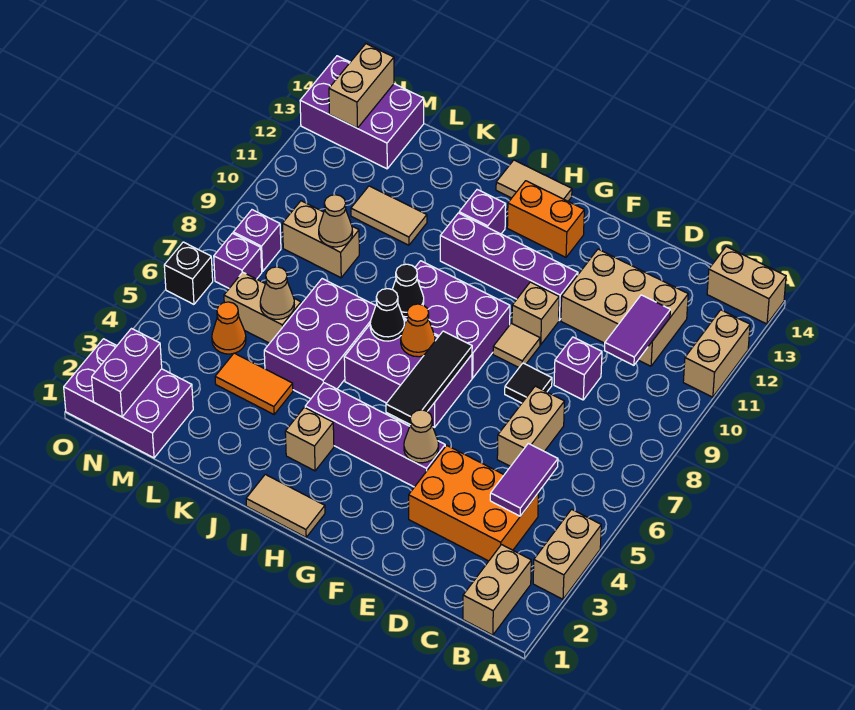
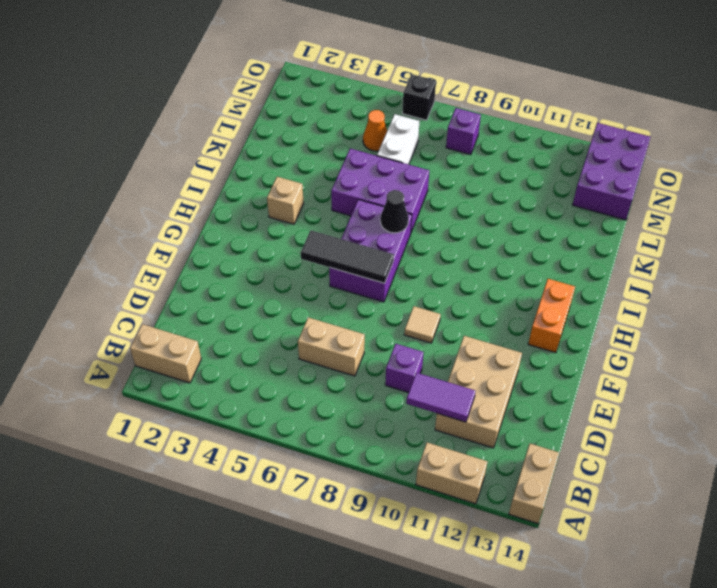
white brick L6:M6 level 1 -> tan brick L6:M6 level 1
none -> tan brick A3:A4 level 1
none -> orange brick C3:E4 level 1
none -> black tile E8 level 1
none -> purple brick F4:I4 level 1

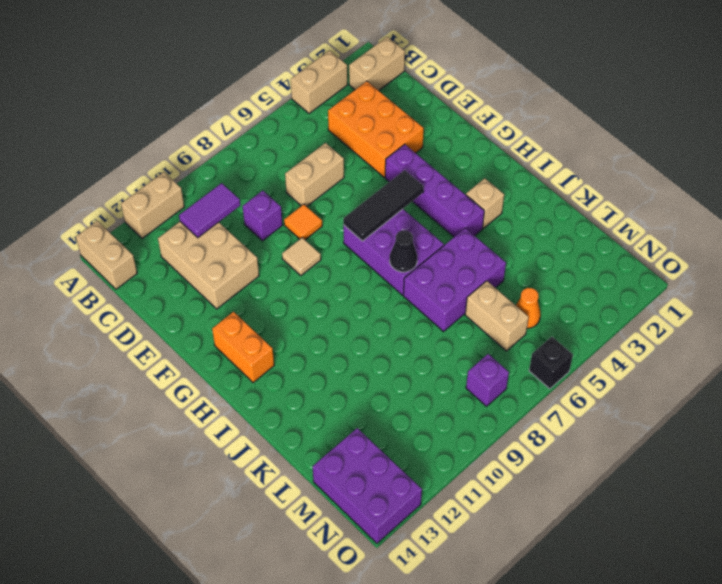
orange tile E8 level 1 -> black tile E8 level 1
none -> tan brick F10 level 1
none -> purple brick F11:I11 level 1
none -> purple brick G8:I9 level 1
none -> tan tile H1:I1 level 1

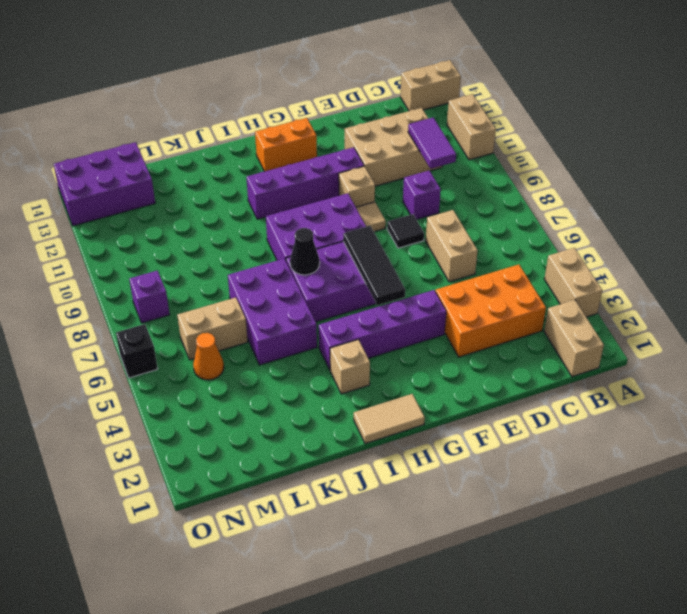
none -> tan tile H14:I14 level 1
none -> purple brick I12 level 1
none -> orange tile K4:L4 level 1
none -> tan tile K11:L11 level 1

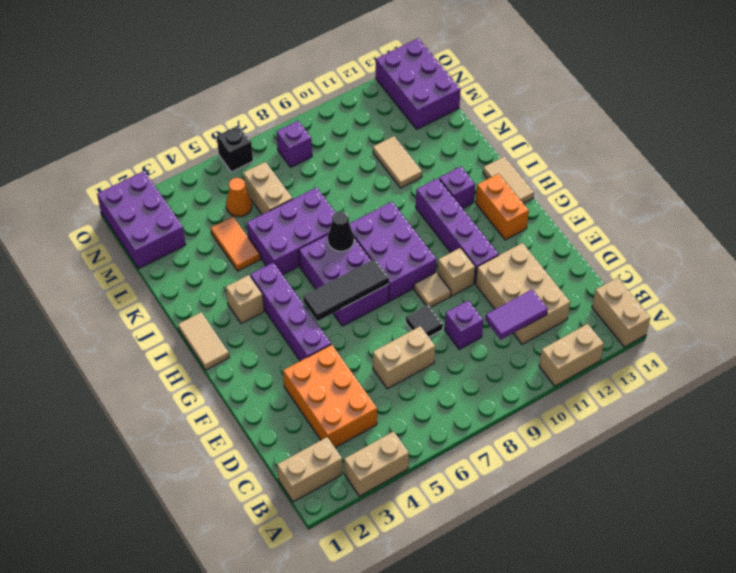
none -> tan brick L9:M9 level 1
none -> purple brick N7 level 1
none -> purple tile C4:C5 level 2
none -> tan cone F4 level 2

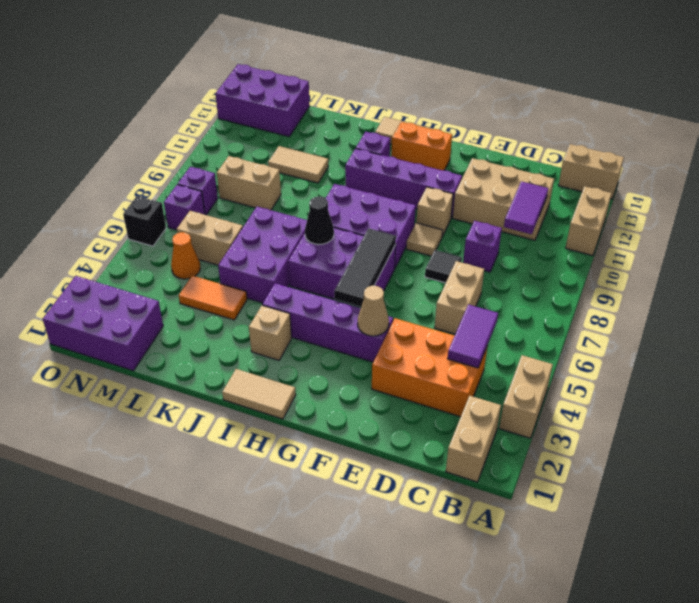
none -> orange cone H7 level 2
none -> black cone I8 level 2
none -> tan cone L6 level 2
none -> tan cone L9 level 2

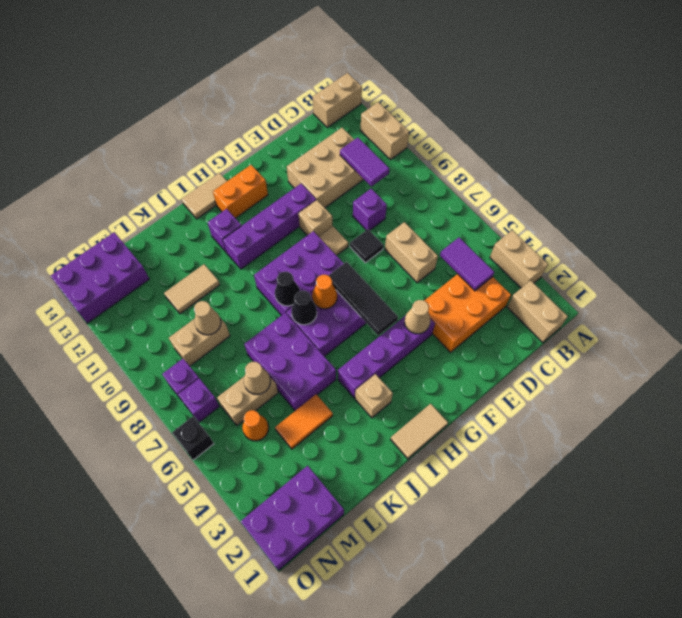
none -> purple brick N1:N2 level 2
none -> tan brick N13:N14 level 2

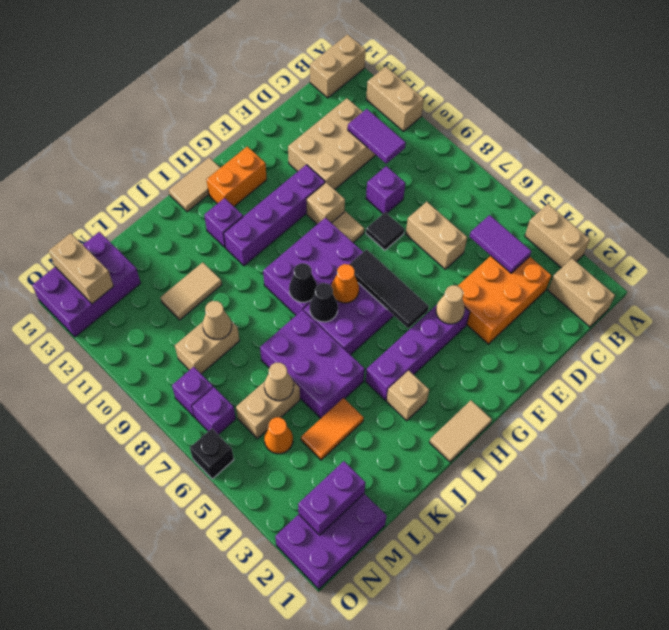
purple brick M2:N2 level 2 -> purple brick N1:N2 level 2

